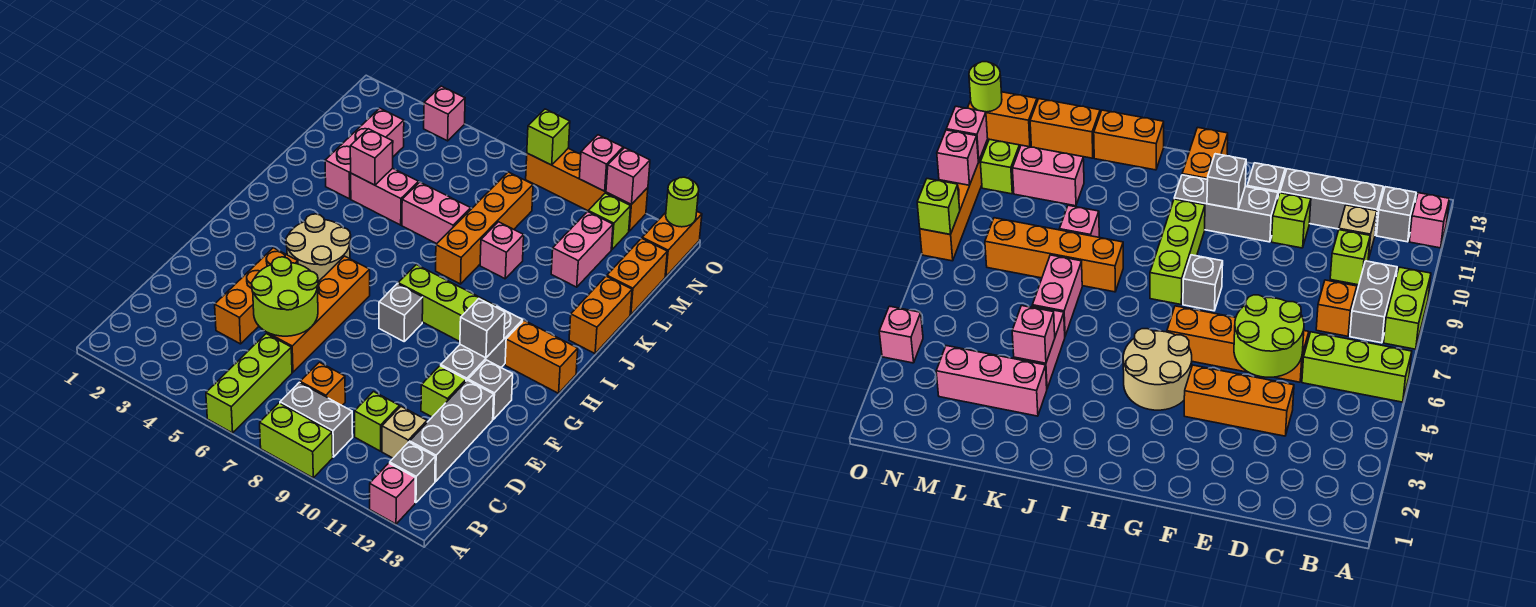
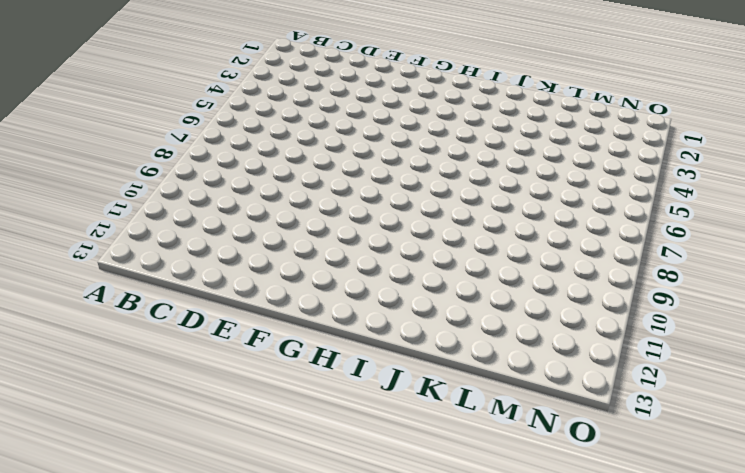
none -> lime brick A6:C6 level 1
none -> lime brick A8:A9 level 1
none -> pink brick A12 level 1
none -> grey brick B8:B9 level 1

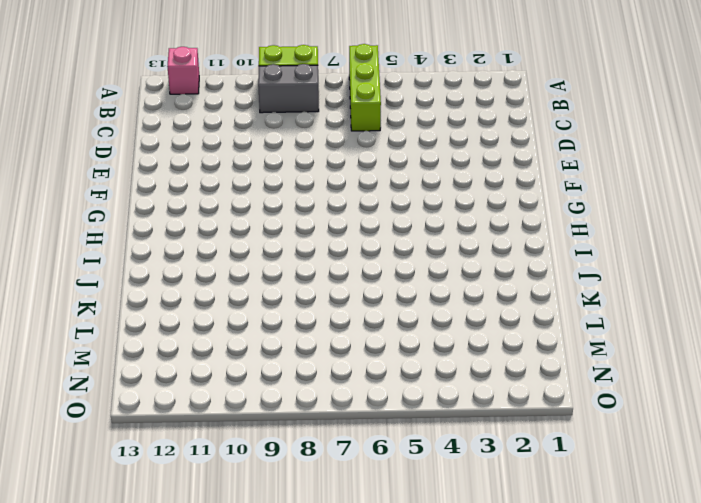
none -> grey brick B12 level 1
none -> orange brick C8 level 1
none -> lime brick C10 level 1
none -> tan brick C11 level 1

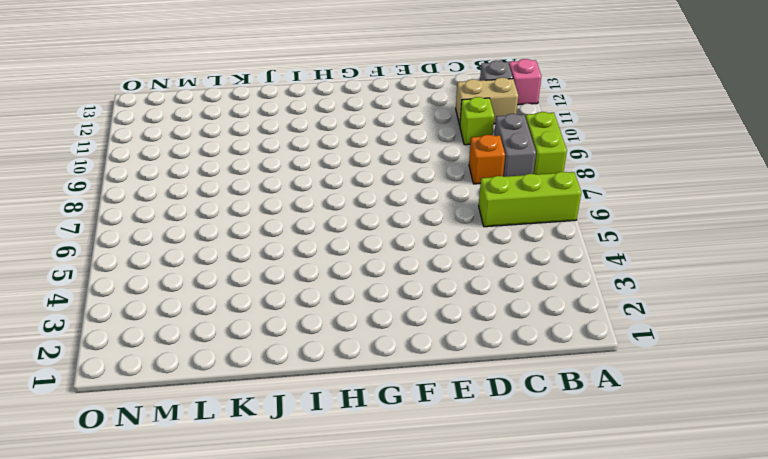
tan brick B11:C11 level 1 -> tan brick C11 level 1
none -> grey brick C12:E12 level 1
none -> orange brick D4:F4 level 1
none -> orange brick D6:G6 level 1
none -> lime brick E11 level 1

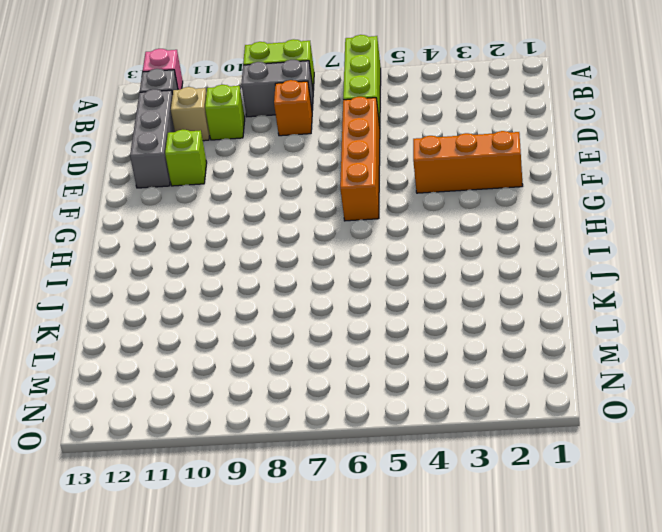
orange brick F2:F4 level 1 -> orange brick D4:F4 level 1
none -> grey brick F11:H11 level 1
none -> grey brick F12 level 1
none -> tan round brick G4:H5 level 1
none -> grey brick G8 level 1

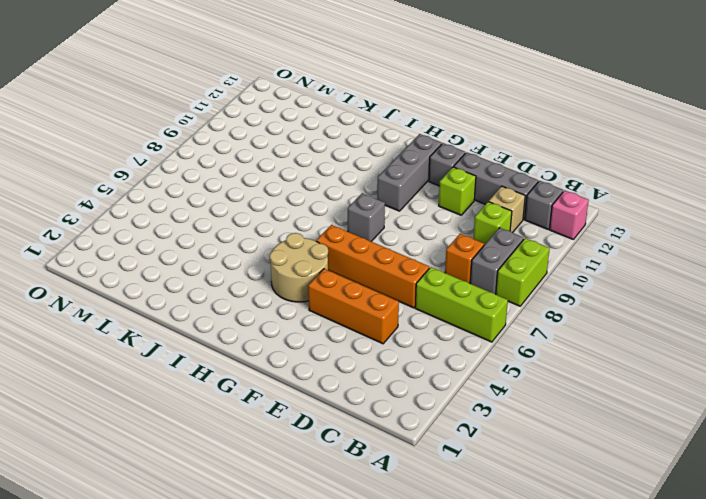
grey brick G10:G12 level 1 -> grey brick F11:H11 level 1
none -> lime brick H8:H10 level 1
none -> orange brick H12:H13 level 1
none -> orange brick J8:M8 level 1
none -> orange brick J13:K13 level 1

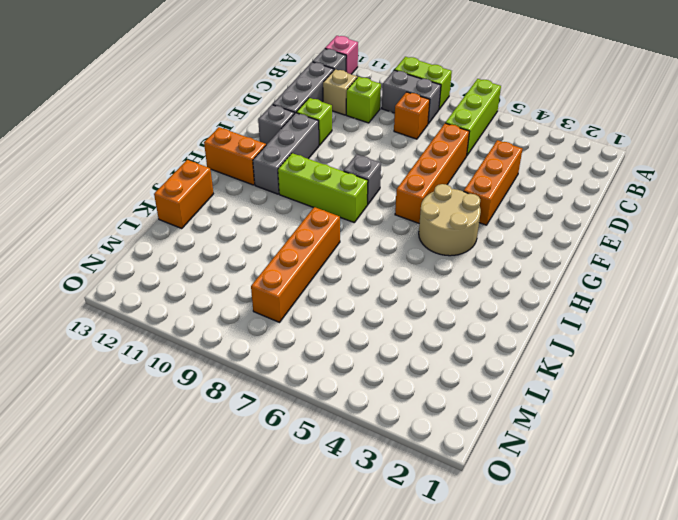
none -> pink brick K3:M3 level 1
none -> pink brick K4:K5 level 1
none -> pink brick K6:K7 level 1
none -> pink brick K9 level 1

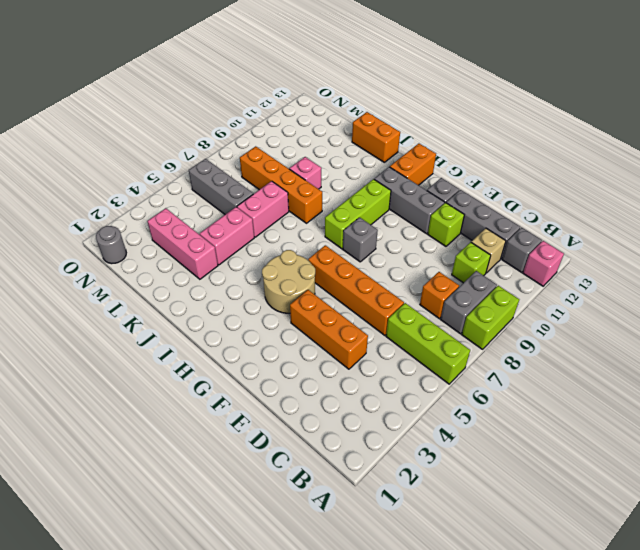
grey brick L6:N6 level 1 -> none
grey round brick N1 level 1 -> none
none -> pink brick L11:M11 level 1
none -> orange brick L13:M13 level 1
none -> lime brick N11 level 1
none -> orange brick N13:O13 level 1

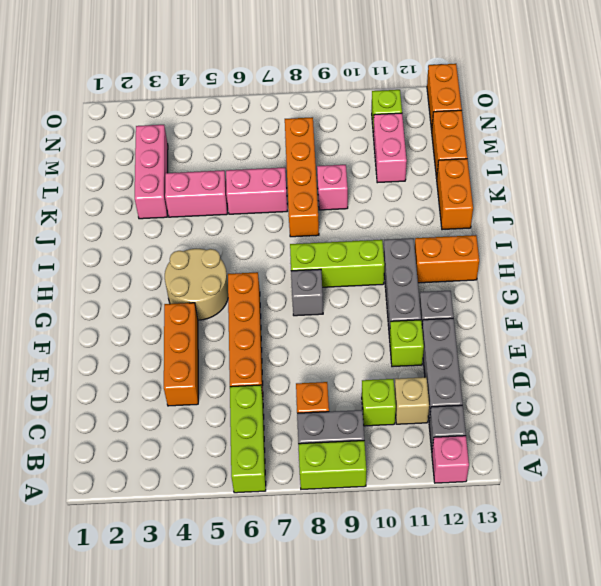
none -> pink brick O4 level 1
none -> orange brick O8:O11 level 1
none -> lime round brick D5:E6 level 2
none -> grey brick G11 level 2

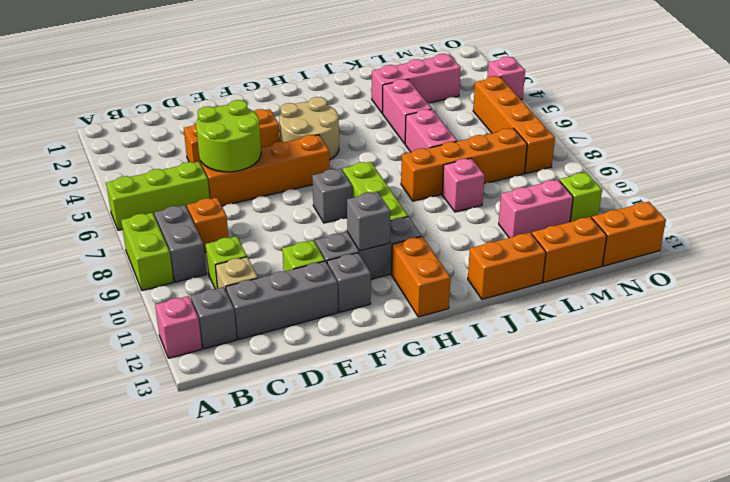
orange brick N5:N8 level 1 -> orange brick O8:O11 level 1
none -> pink brick K4 level 2
none -> lime brick O8 level 2
none -> pink brick O10 level 2
none -> pink brick O11 level 2

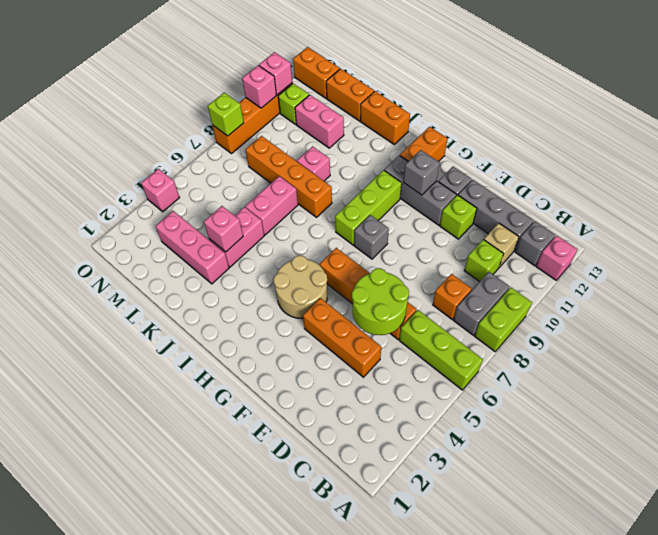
none -> lime round brick O13 level 2

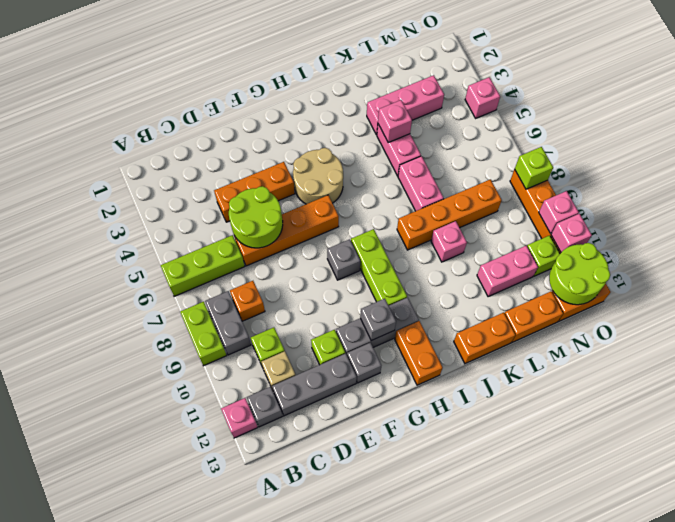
lime round brick N12:O13 level 2 -> lime round brick O13 level 2

